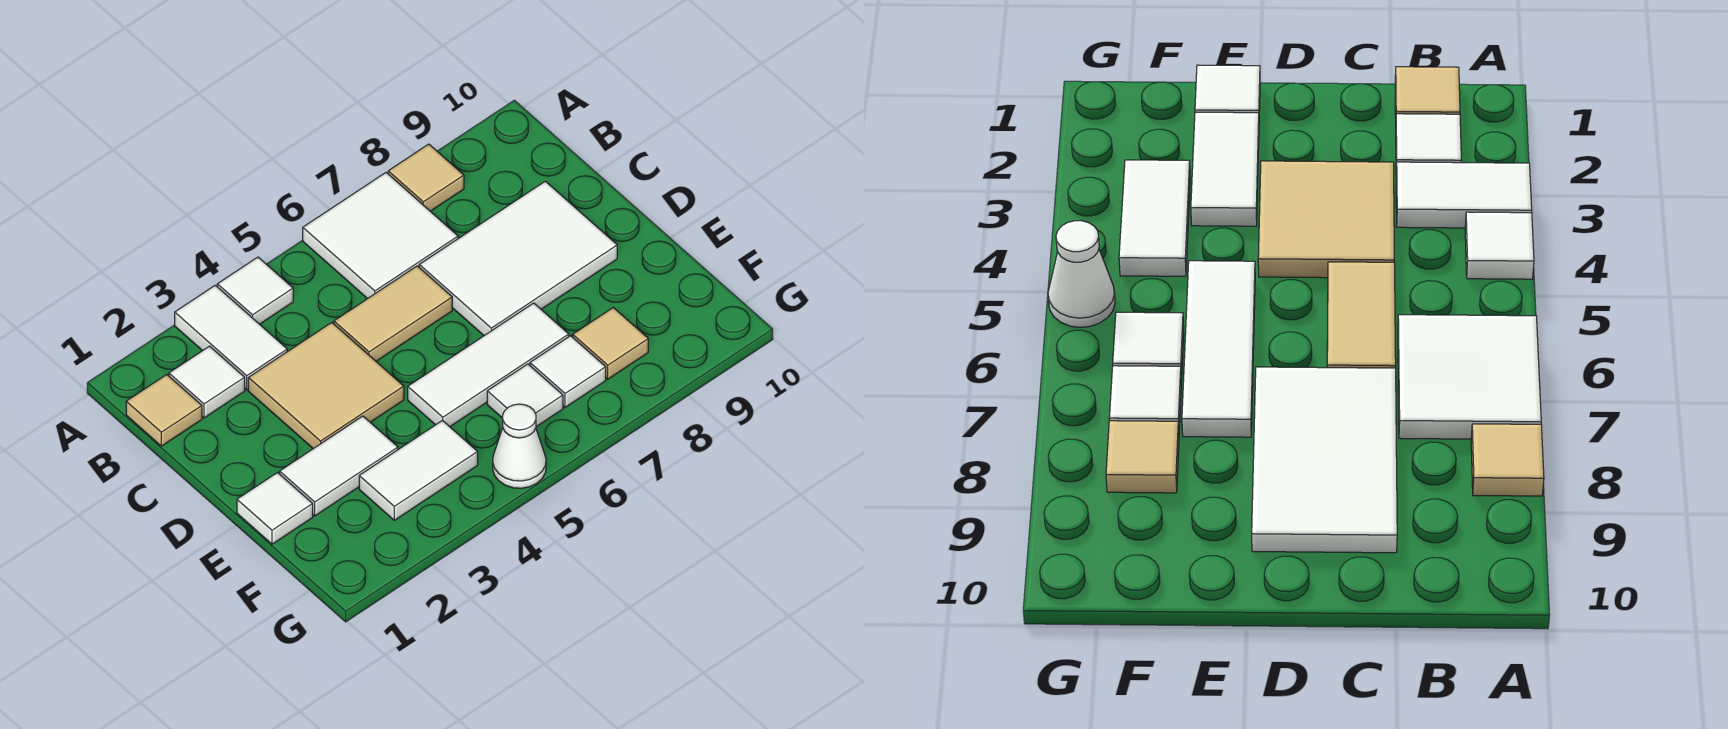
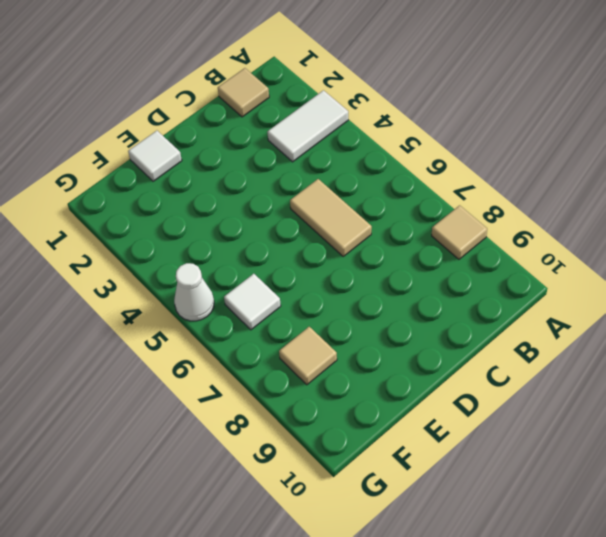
none -> white tile A4 level 1
none -> white tile A6:B7 level 1
none -> white tile B2 level 1

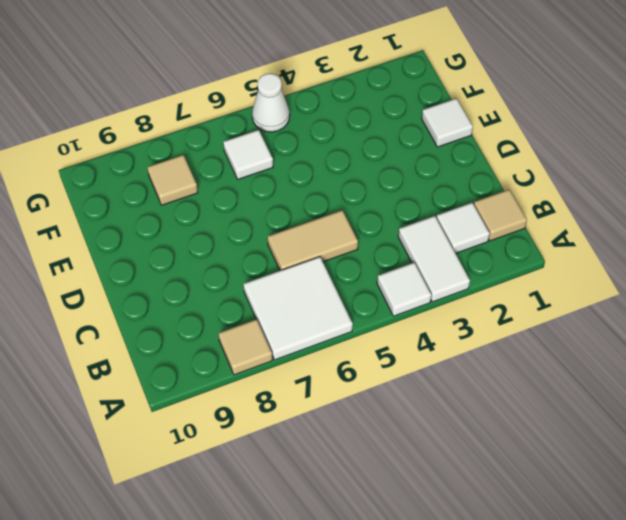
none -> tan tile C3:D4 level 1
none -> white tile C7:D9 level 1
none -> white tile E2:E3 level 1

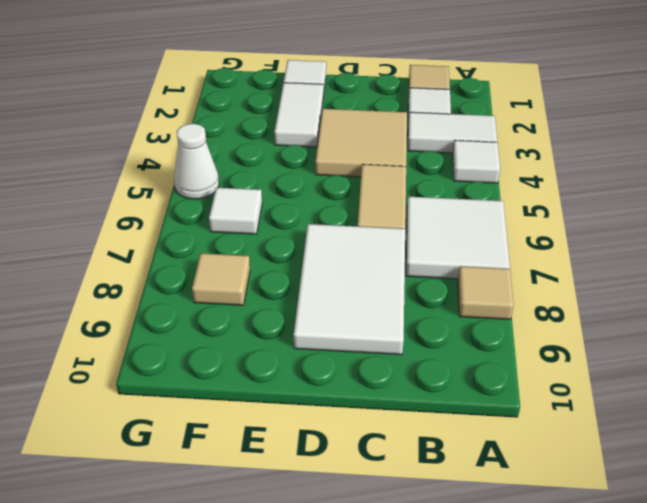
none -> white tile E5:E7 level 1
none -> white tile F3:F4 level 1
none -> white tile F7 level 1

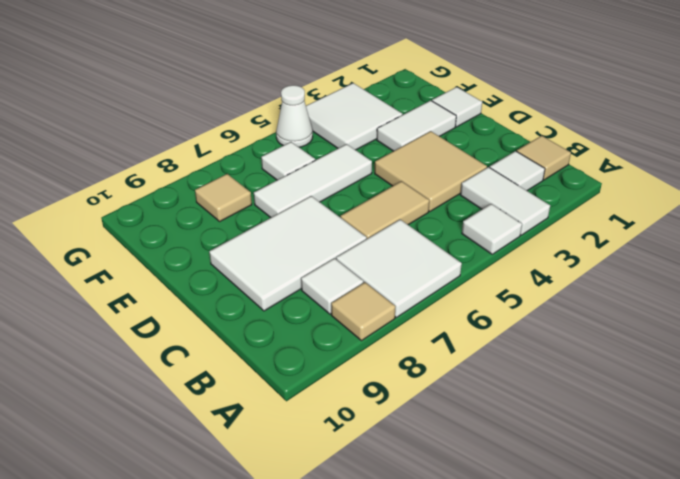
white tile B8 level 1 -> white tile F7 level 1
white tile F3:G4 level 1 -> white tile F3:F4 level 1

